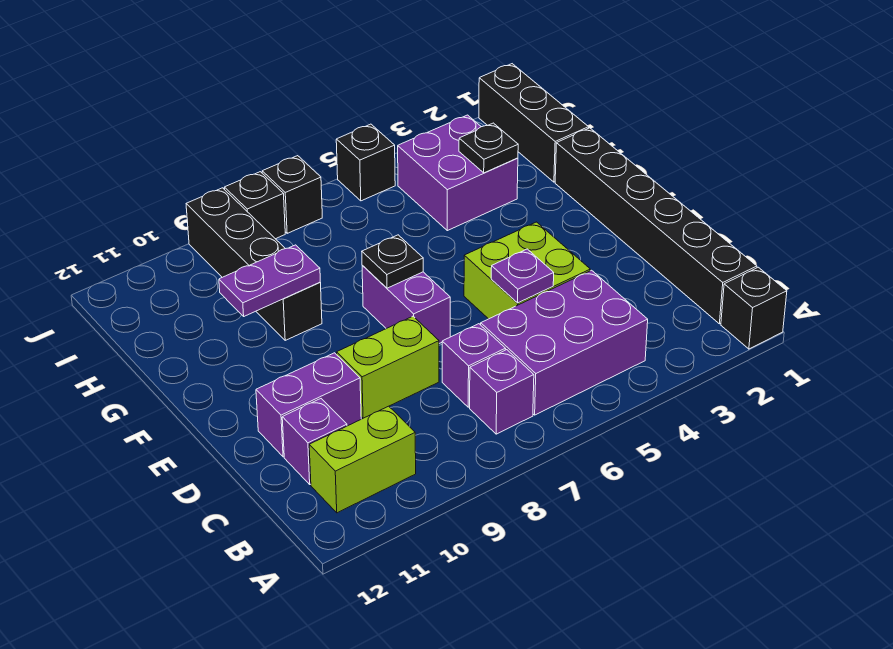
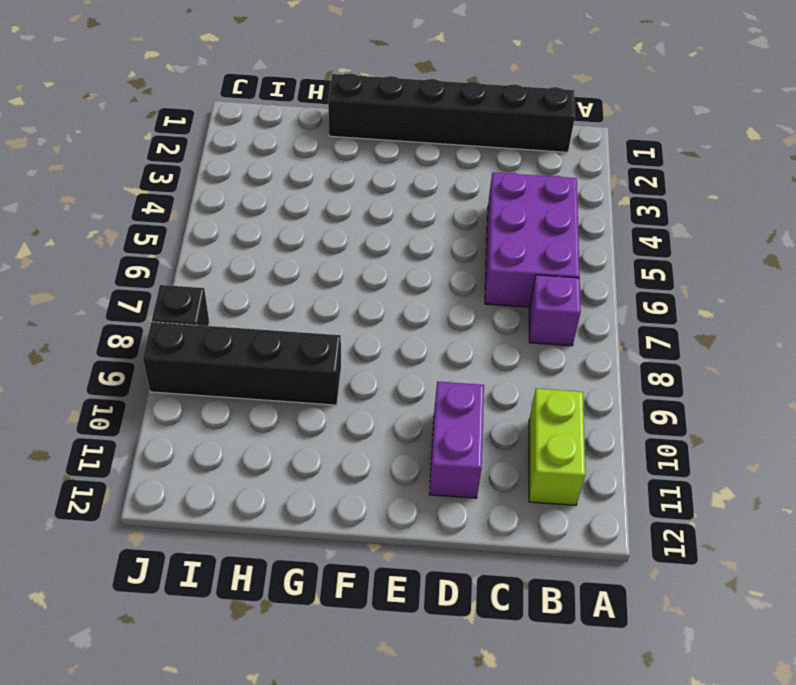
none -> black brick A1 level 1
none -> purple brick C7 level 1
none -> purple brick C11 level 1

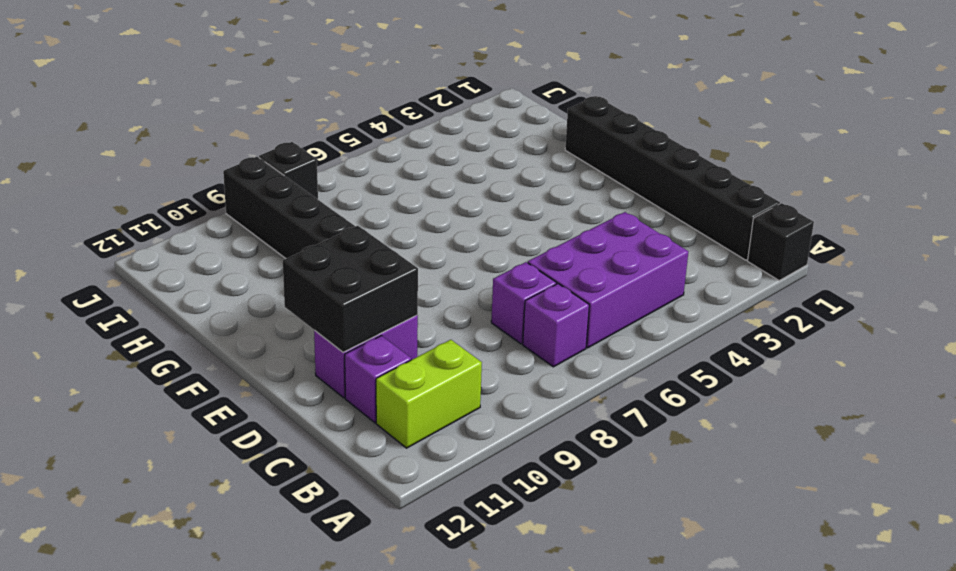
black brick D10:E11 level 2 -> none
none -> lime brick D4:E5 level 1
none -> lime brick D8:D9 level 1
none -> purple brick E7:F7 level 1

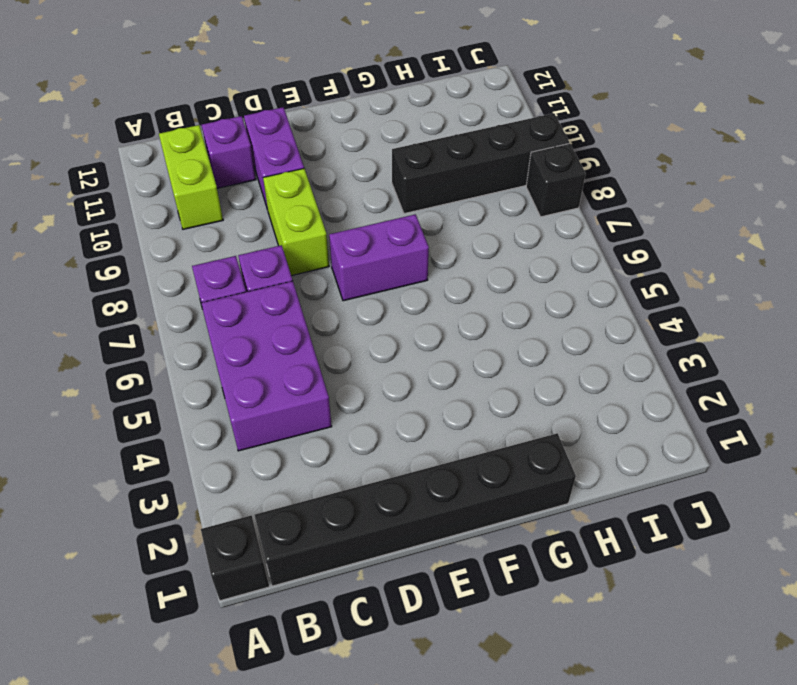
none -> lime brick D4:E5 level 1
none -> black brick H1:J1 level 1
none -> purple brick H3:I4 level 1

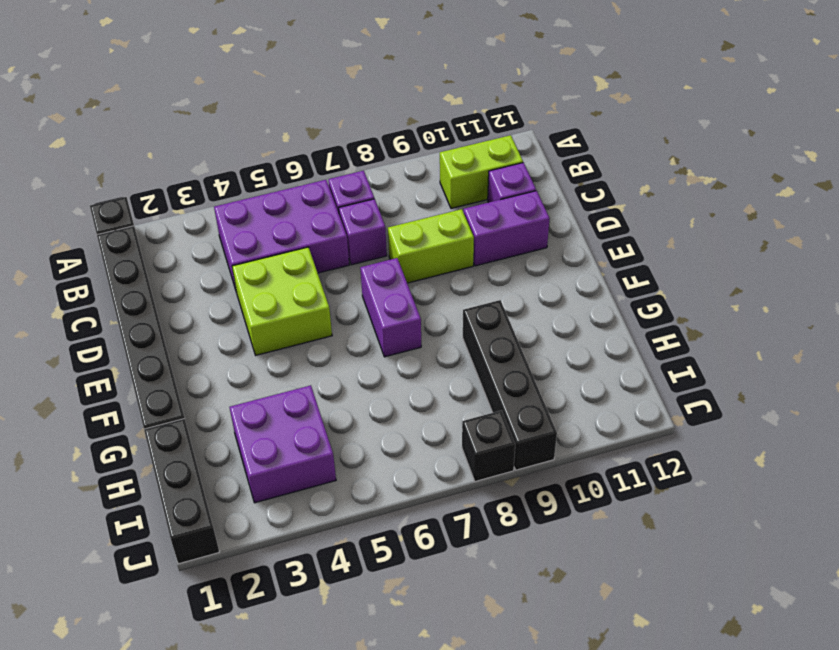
none -> black brick J5 level 1
none -> black brick J7 level 1
none -> purple plate D5 level 2

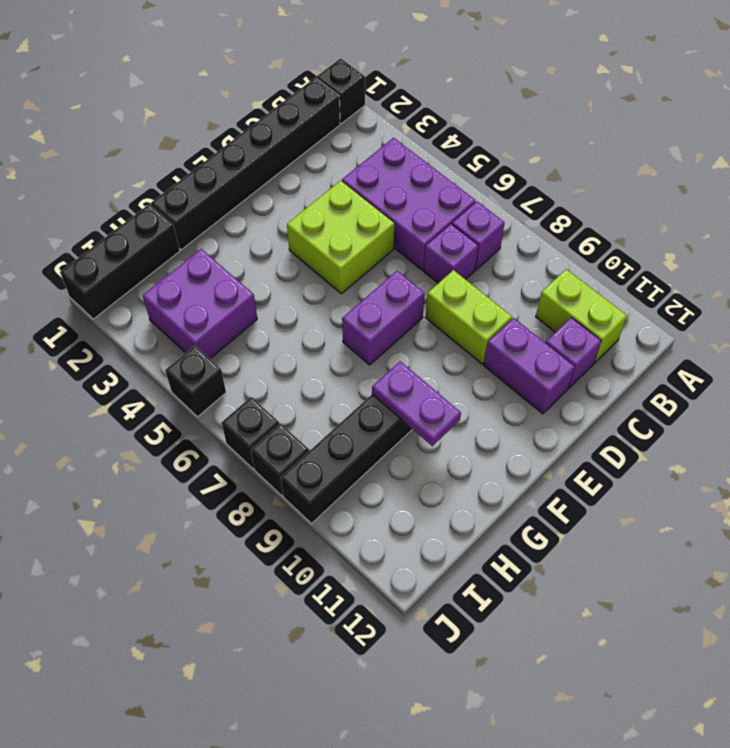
none -> purple plate D5 level 2
none -> black plate F7 level 2
none -> black plate H3 level 2

